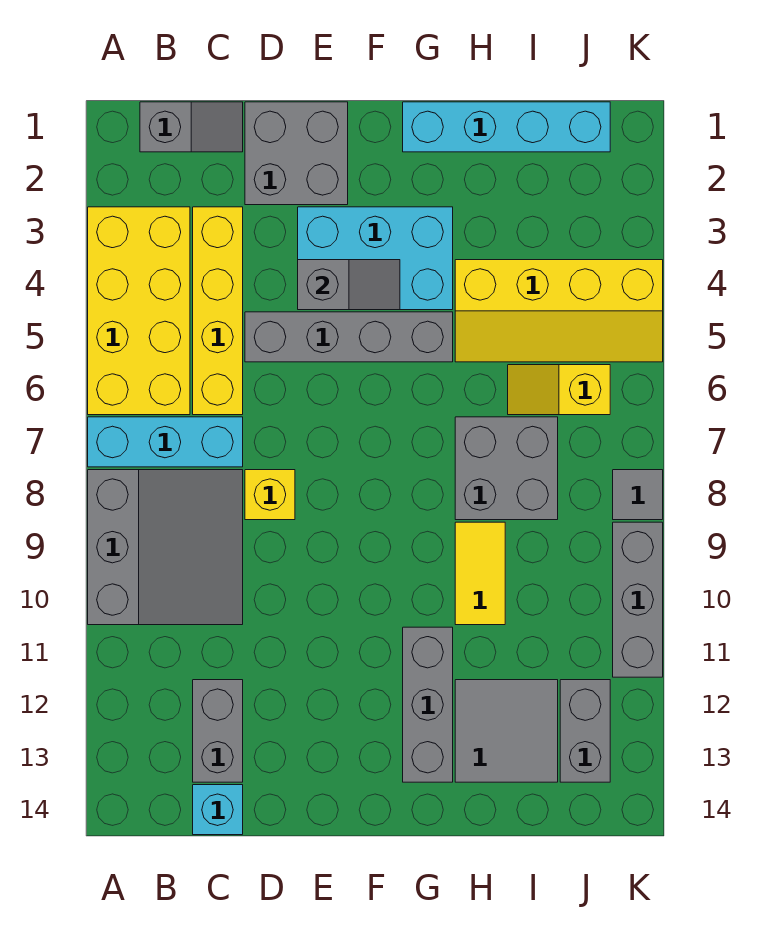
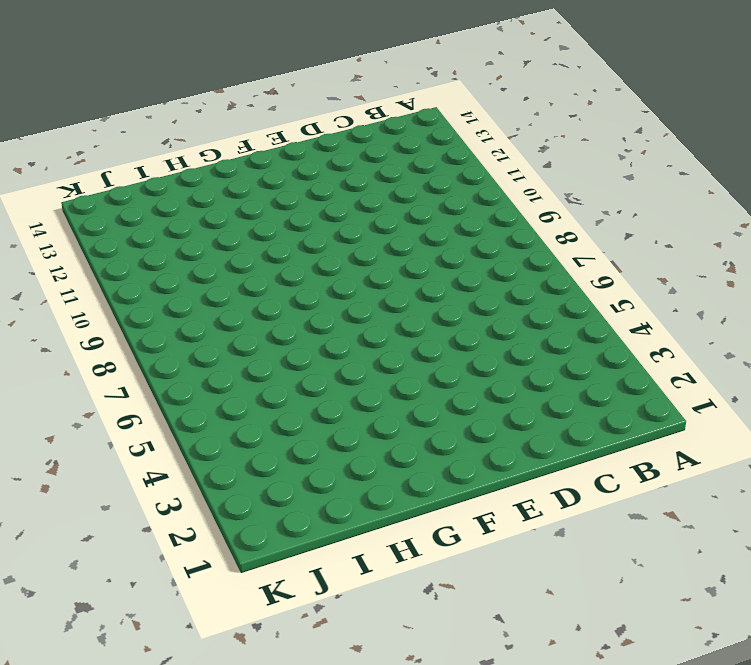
none -> yellow brick A3:B6 level 1
none -> cyan brick A7:C7 level 1
none -> grey slope A8:C10 level 1 top A

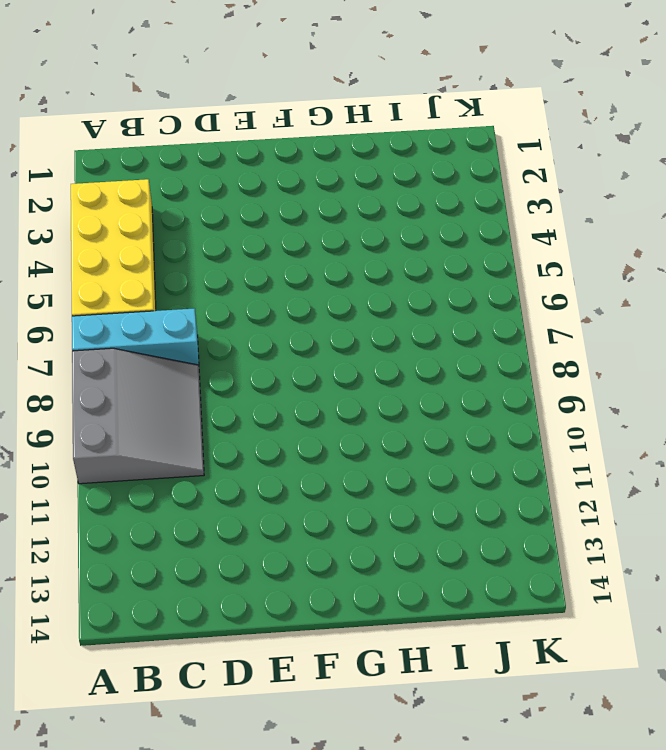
none -> grey slope B1:C1 level 1 top B
none -> yellow brick C3:C6 level 1
none -> grey brick C12:C13 level 1

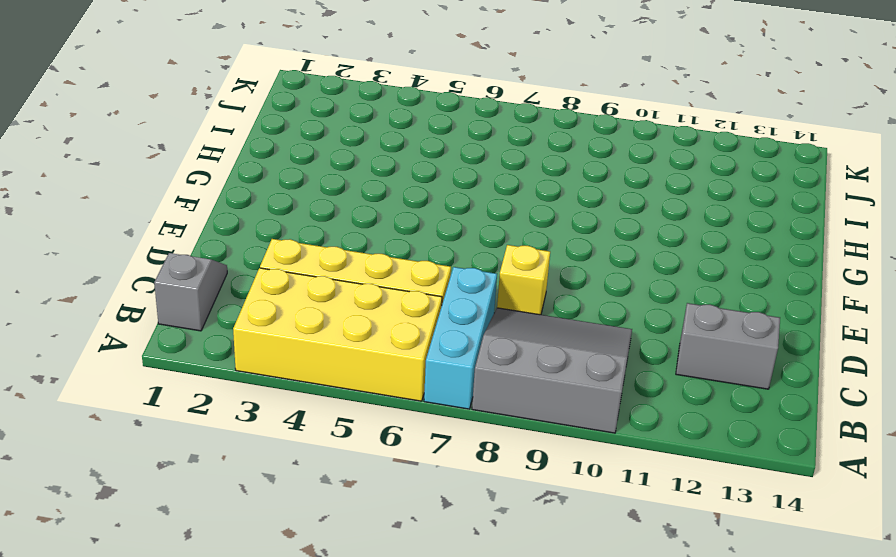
none -> cyan brick C14 level 1
none -> grey brick D1:E2 level 1
none -> grey brick D5:G5 level 1

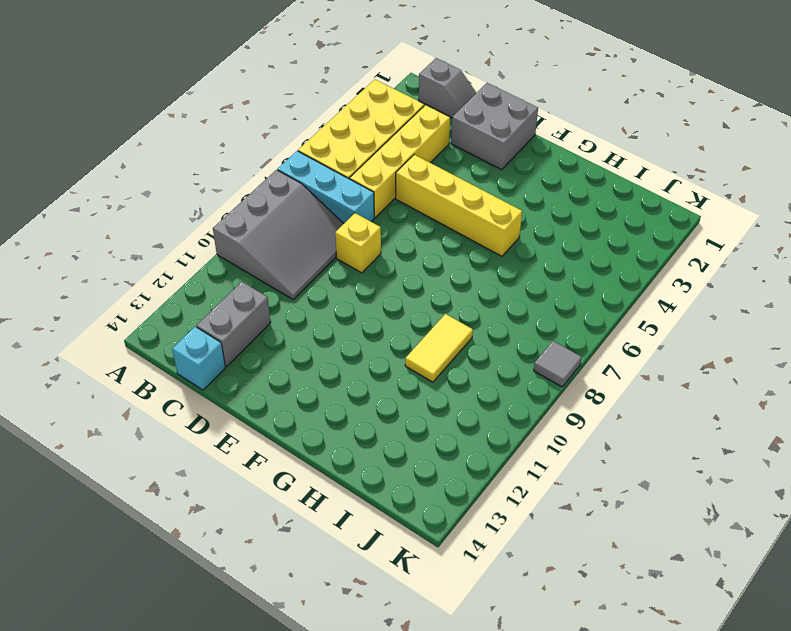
yellow brick D5:G5 level 1 -> grey brick D5:G5 level 1
none -> cyan brick E3:G4 level 1
none -> cyan brick G1:J1 level 1
none -> grey brick G11:G13 level 1

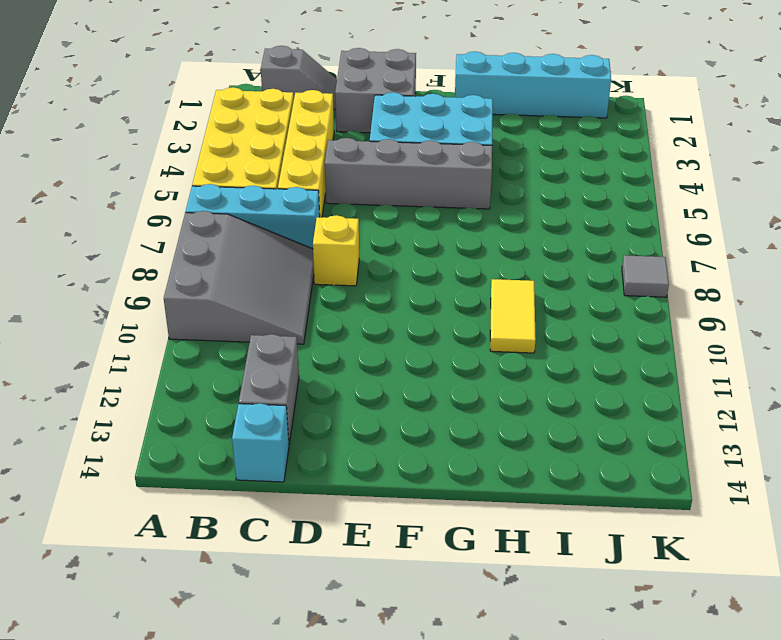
none -> grey brick G11:G13 level 1
none -> yellow slope H4:K5 level 1 top 4
none -> grey brick H7:I8 level 1

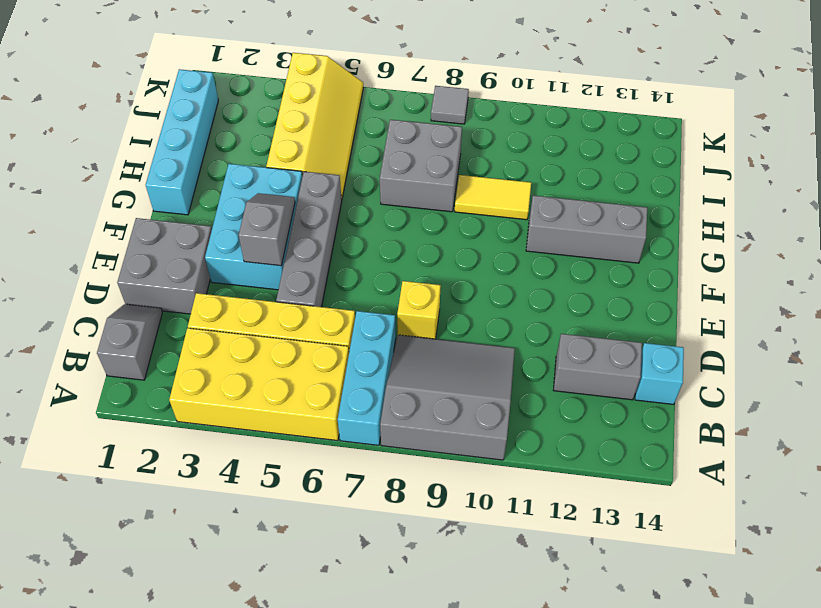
none -> grey tile H12:I13 level 1
none -> yellow slope I6:J6 level 1 top J
none -> grey brick J12:J13 level 1

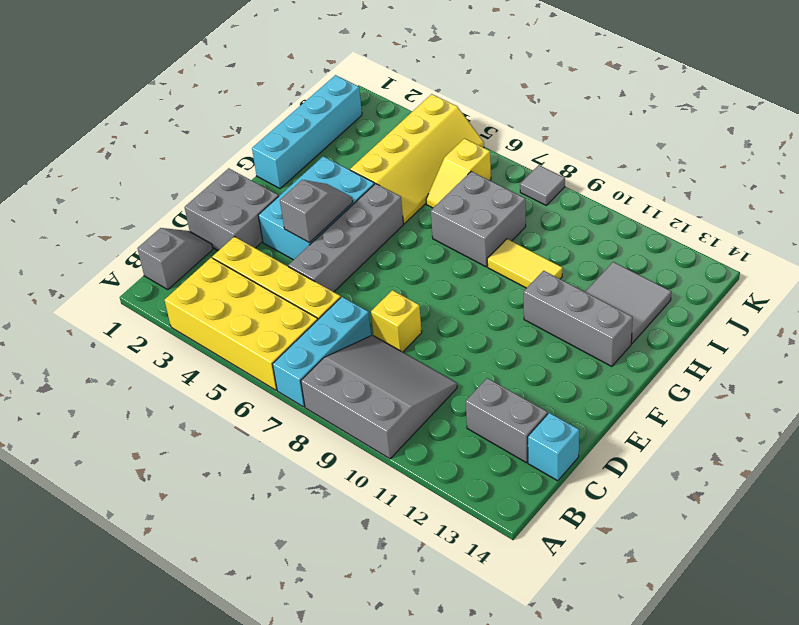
none -> grey brick J12:J13 level 1
none -> grey brick K9:K11 level 1

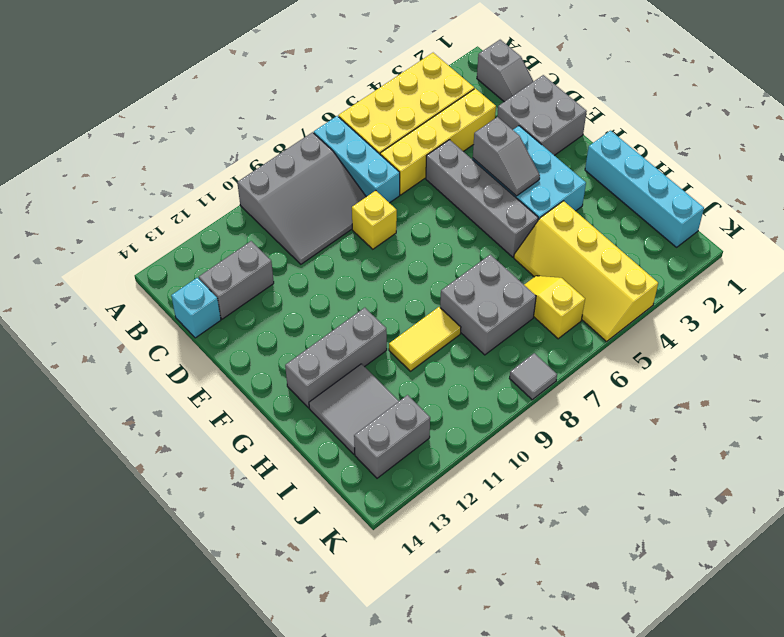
none -> grey brick K9:K11 level 1

